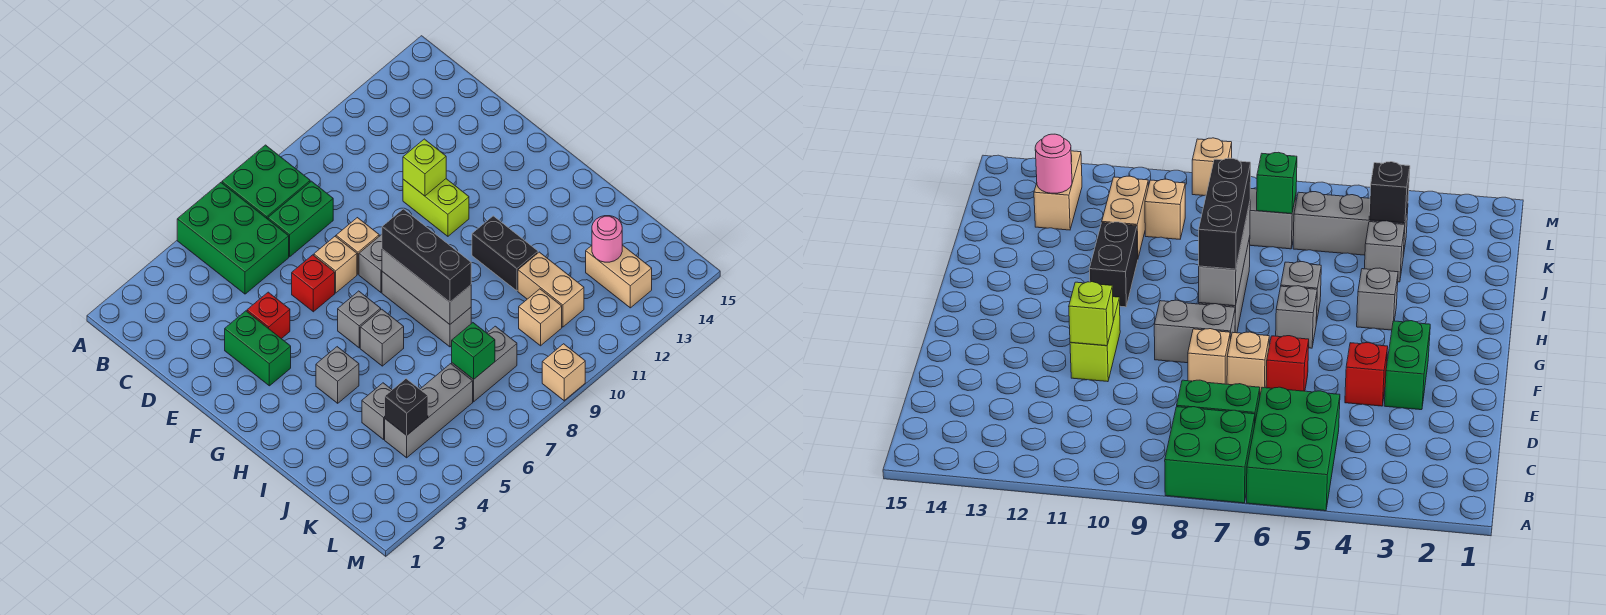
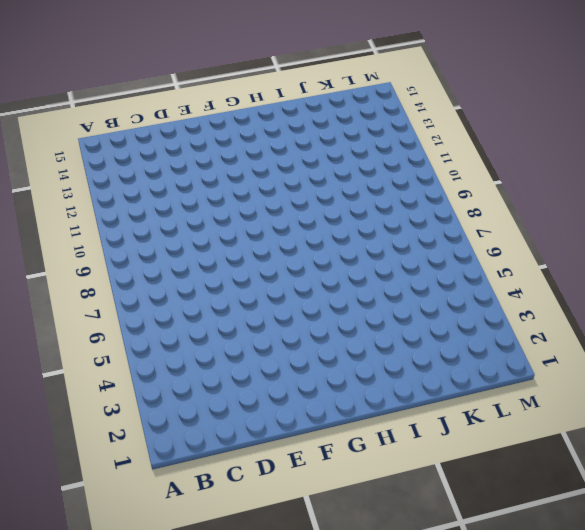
none -> green brick A5:C6 level 1
none -> green brick A7:B8 level 1
none -> green brick C7:C8 level 1

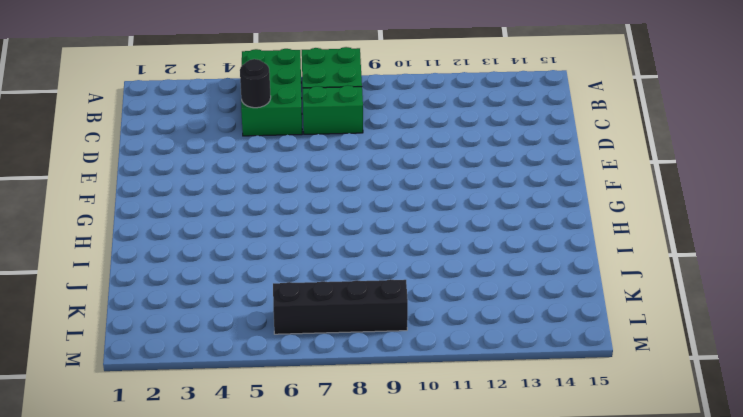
black round brick C5 level 2 -> none
black brick L6:L9 level 1 -> none
none -> green brick E3:F3 level 1
none -> red brick E4 level 1
none -> red brick E6 level 1

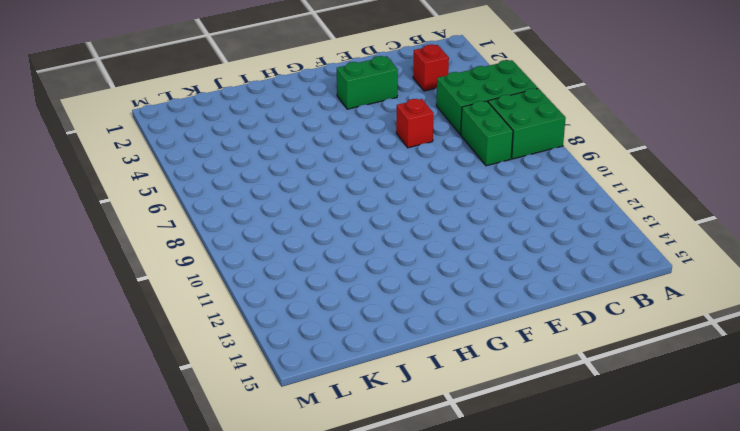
red brick C3 level 1 -> red brick E4 level 1
none -> tan brick E7 level 1
none -> tan brick E8 level 1
none -> lime brick E11:F11 level 1

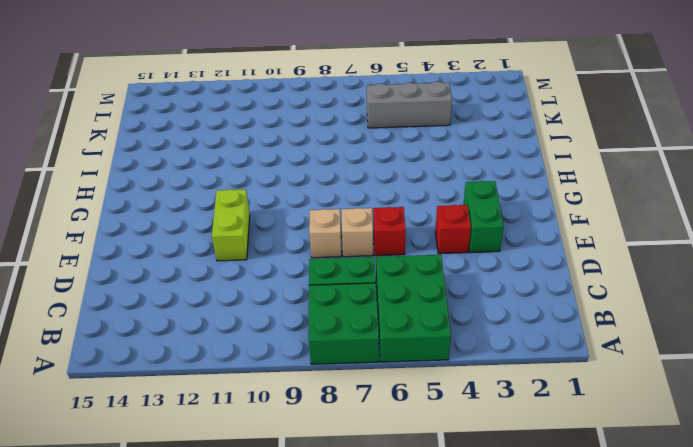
none -> grey brick F8:F9 level 1
none -> grey brick G6 level 1
none -> grey brick G8:I8 level 1

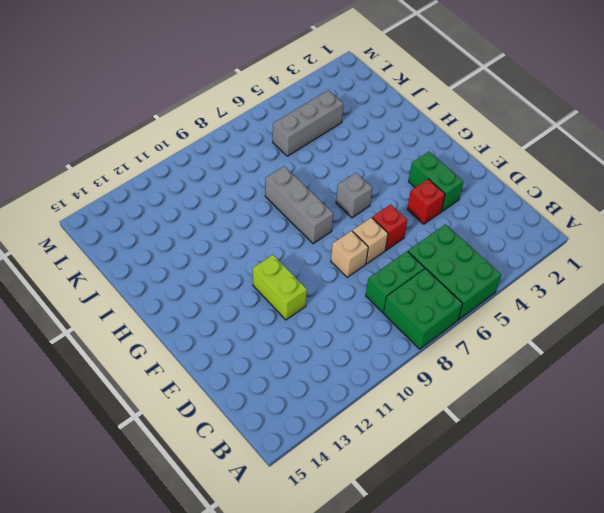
none -> grey brick F8:F9 level 1
none -> grey brick H4 level 1
none -> grey brick H6 level 1

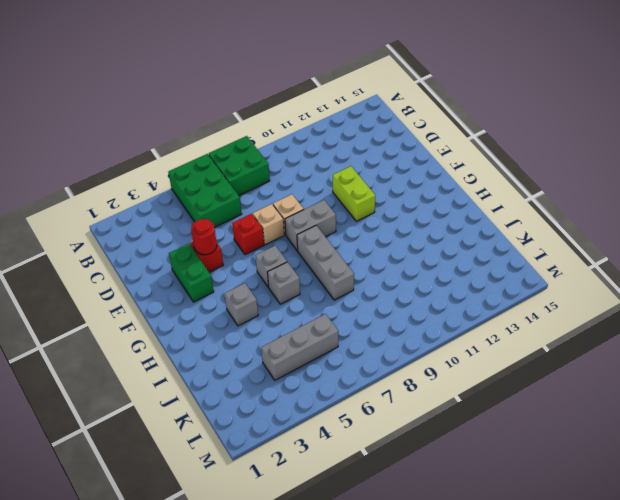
red round brick E4 level 2 -> none
none -> green brick C7:C8 level 1
none -> black brick H11:I11 level 1
none -> grey brick J4 level 1

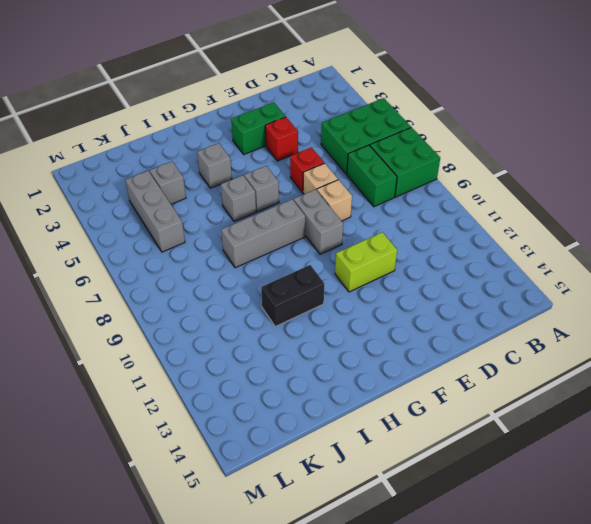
none -> tan brick J11:K11 level 1
none -> grey brick K7:K8 level 1
none -> tan brick K10 level 1

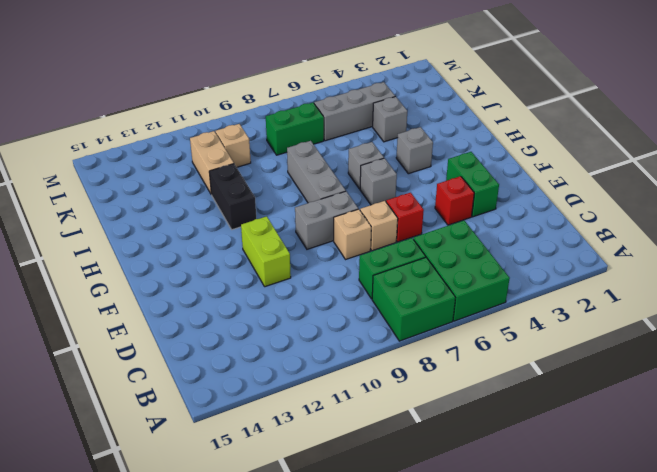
green brick K7:K8 level 1 -> grey brick K7:K8 level 1
none -> tan brick K13:L13 level 1
none -> tan brick M9 level 1
none -> lime brick E11 level 2

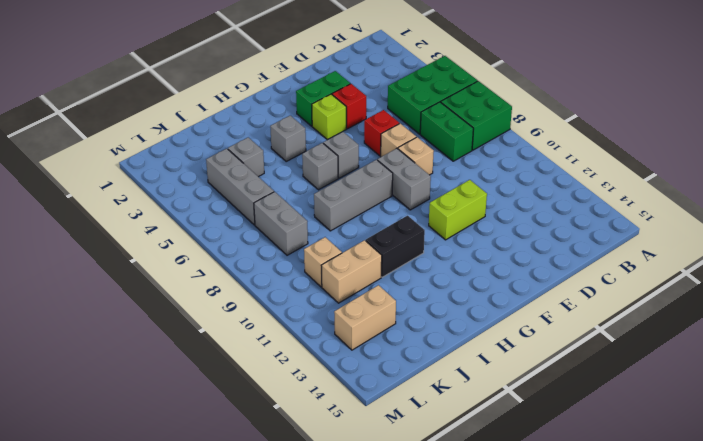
lime brick F4 level 1 -> lime brick E11 level 2
none -> tan brick M9 level 1
none -> grey brick G8:I8 level 2
none -> black brick K4 level 2

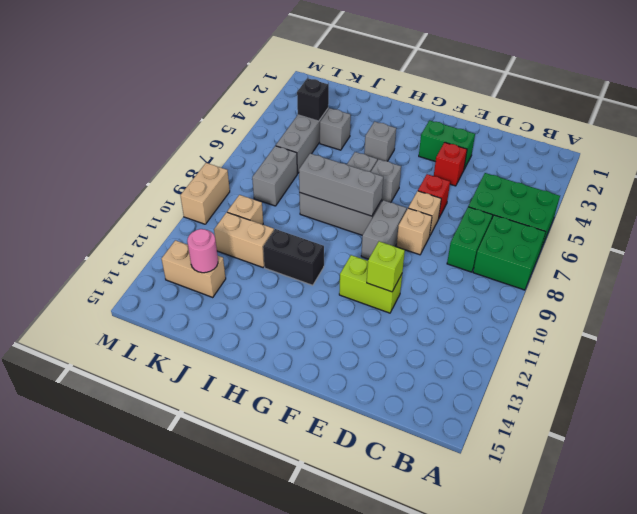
tan brick M9:M10 level 1 -> tan brick M9 level 1
none -> green brick K7 level 2
none -> black brick G8:I8 level 3

